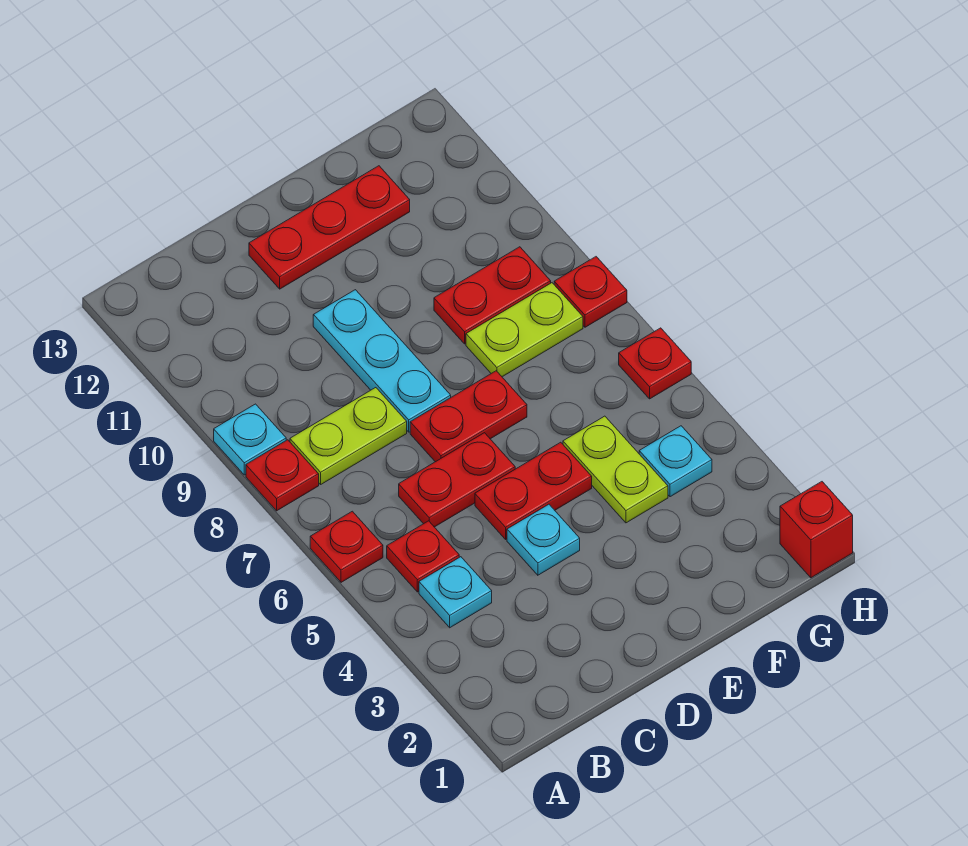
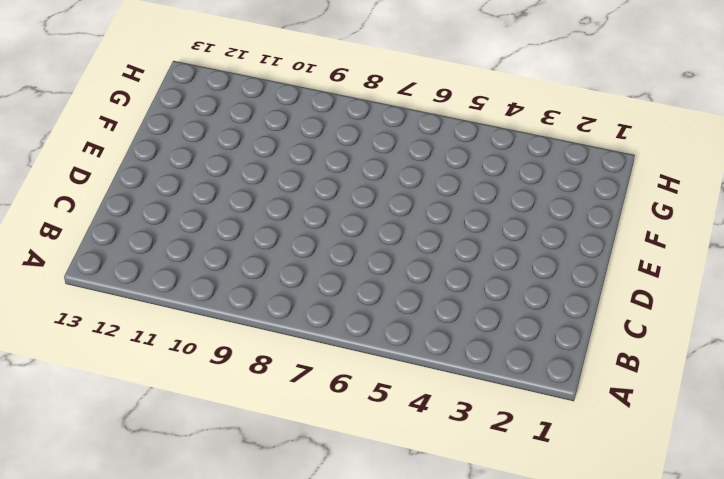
none -> red plate A6 level 1
none -> red plate A8 level 1
none -> cyan plate A9 level 1

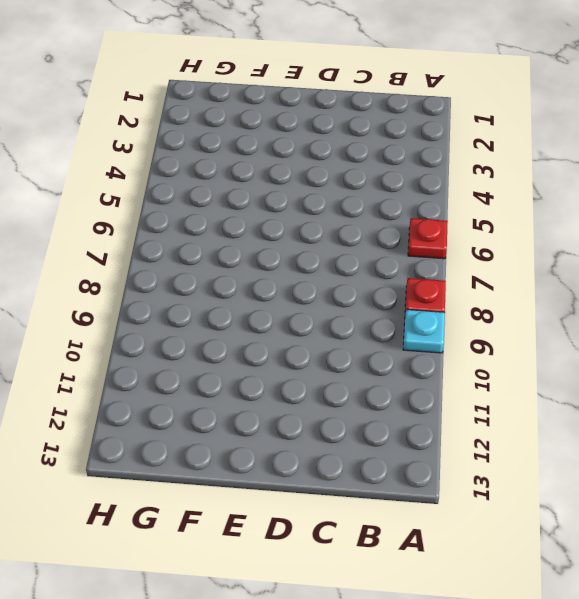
none -> cyan plate B4 level 1
none -> red plate B5 level 1
none -> lime plate B8:C8 level 1

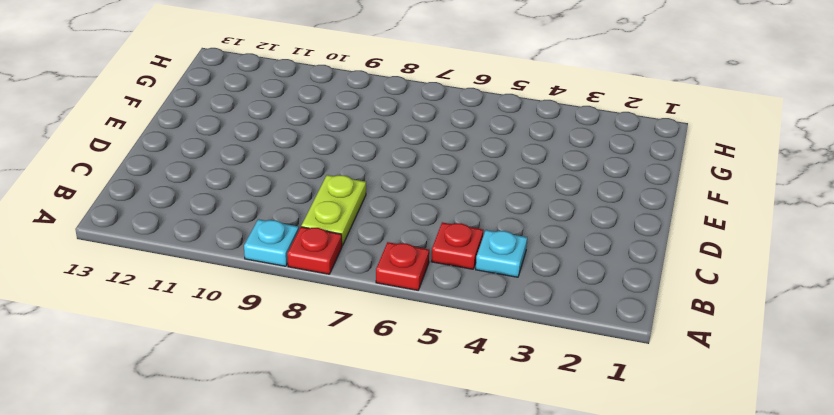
none -> red plate C6:D6 level 1
none -> cyan plate D4 level 1
none -> red plate D5:E5 level 1

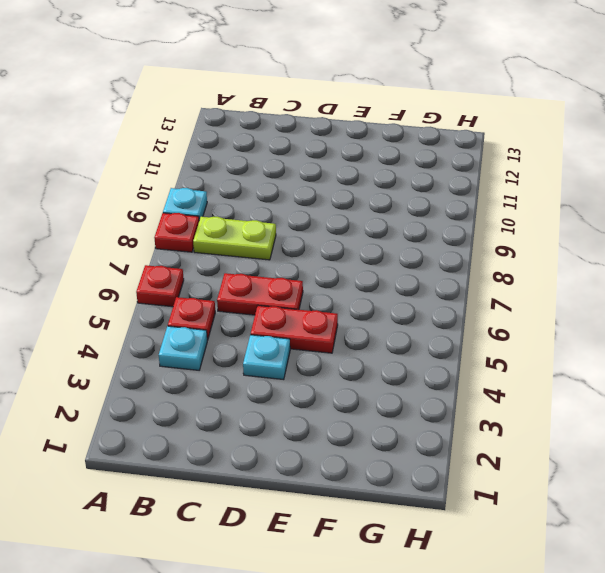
none -> red plate D7:E7 level 1
none -> cyan plate D8:D10 level 1
none -> red plate D12:F12 level 1

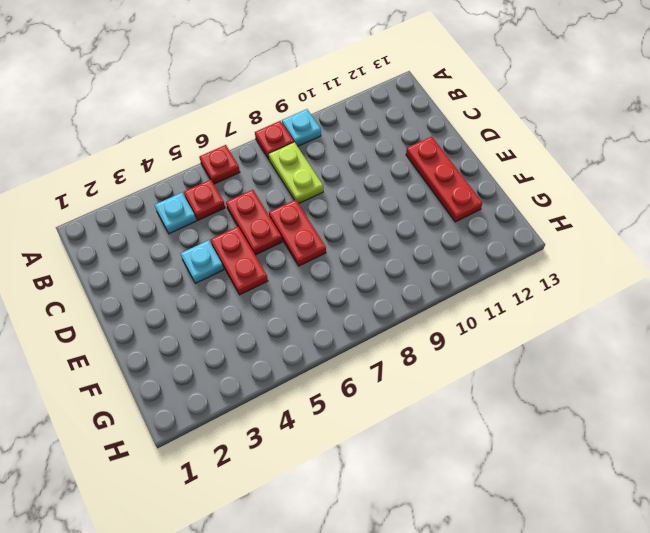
none -> cyan plate D8:D10 level 1
none -> lime plate F4:F5 level 1
none -> lime plate F8:G8 level 1

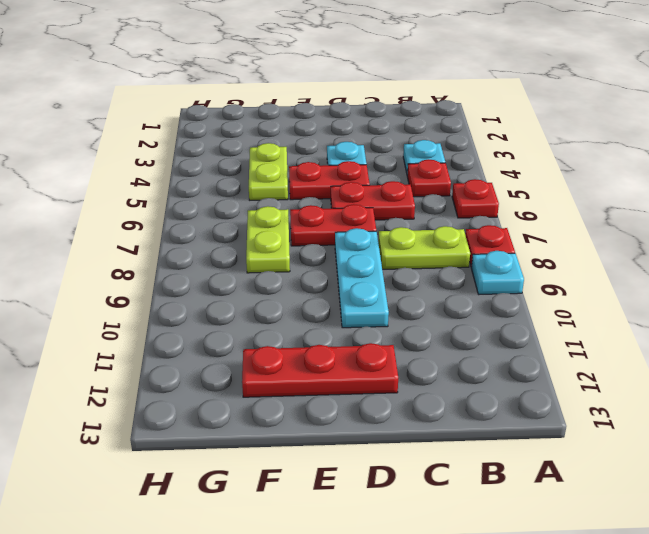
lime plate F7:F8 level 1 -> lime plate F8:G8 level 1
none -> red plate F9:G9 level 1
none -> cyan plate G4 level 1
none -> red brick H1 level 1

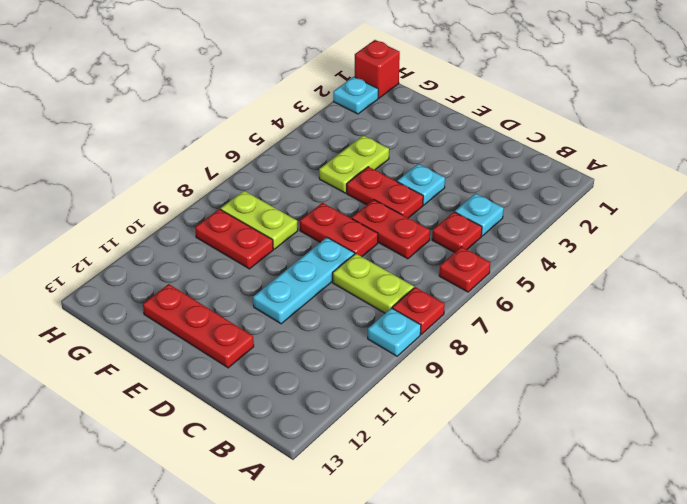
cyan plate H2 level 1 -> cyan plate G4 level 1
none -> red plate H6 level 1
none -> red plate H8 level 1

